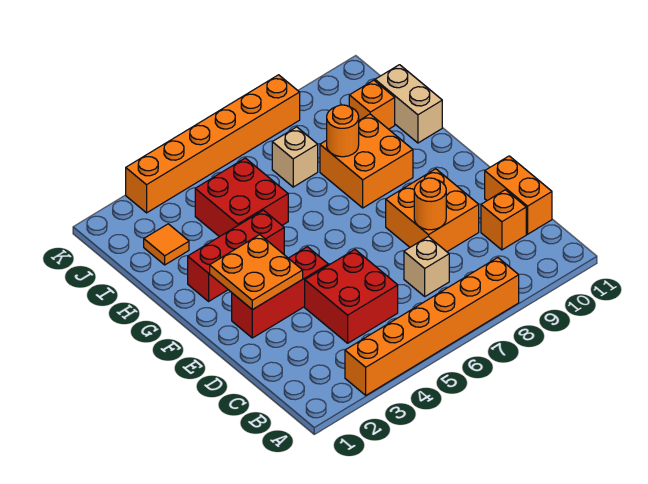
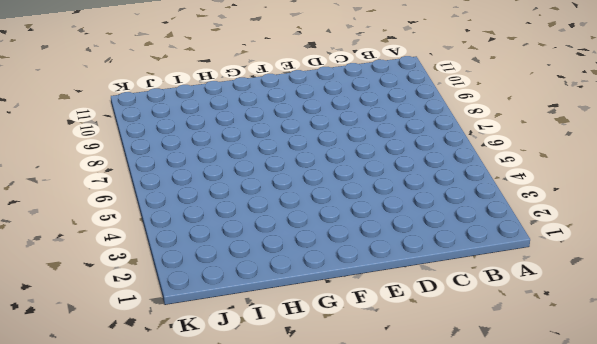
none -> orange brick A3:A8 level 1
none -> red brick C4:D5 level 1
none -> tan brick C7 level 1

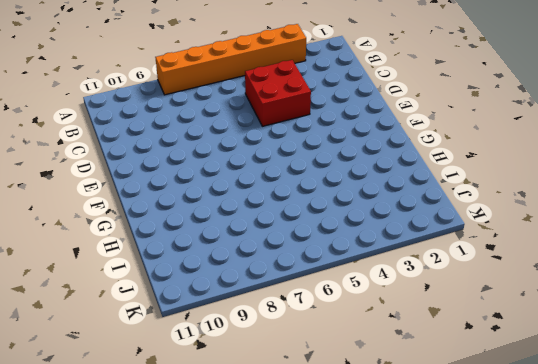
none -> tan brick C7 level 1
none -> orange brick C10 level 1
none -> orange brick C11:D11 level 1

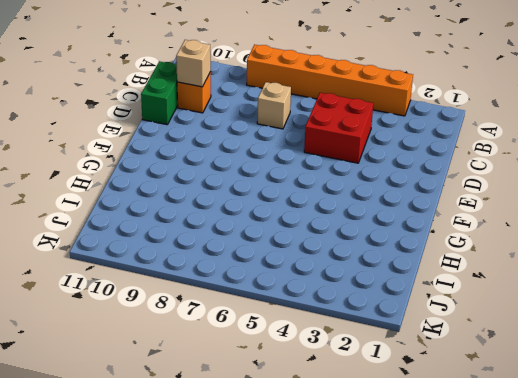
tan brick C10 level 2 -> tan brick I7 level 1
green brick C11:D11 level 1 -> orange brick C11:D11 level 1
none -> orange brick D8:E9 level 1
none -> red brick E2:E4 level 1
none -> red brick G2:G4 level 1

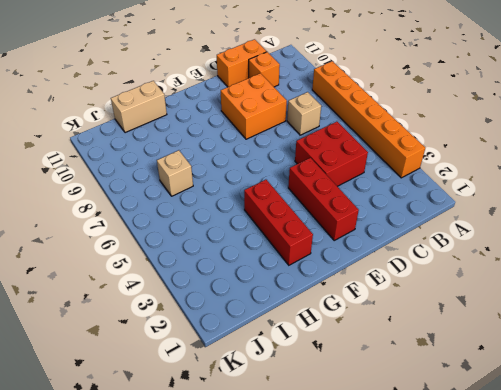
none -> orange brick G8:H9 level 1
none -> red brick H4:I5 level 1
none -> orange tile I2 level 1

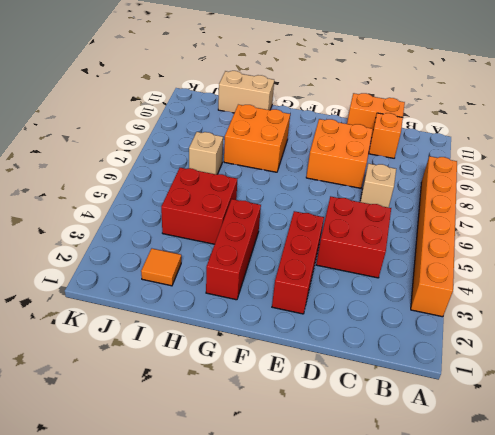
none -> orange brick I10 level 1
none -> orange brick K3:K8 level 1
none -> orange round brick D8 level 2

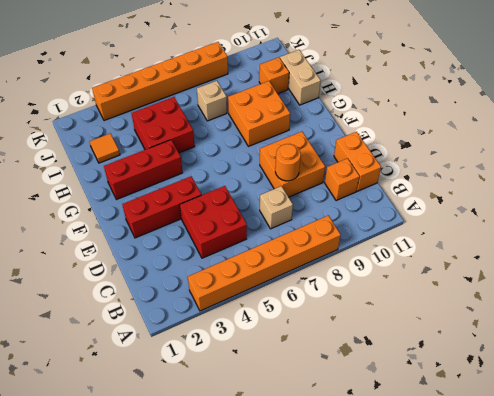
none -> orange plate E2:F3 level 2
none -> orange round brick H8 level 2

